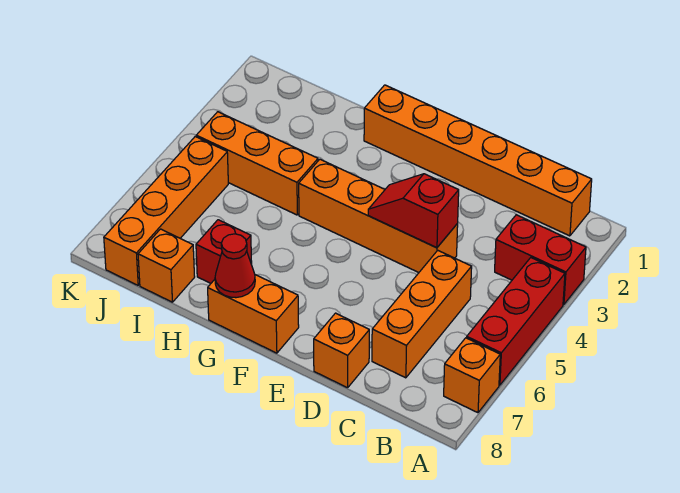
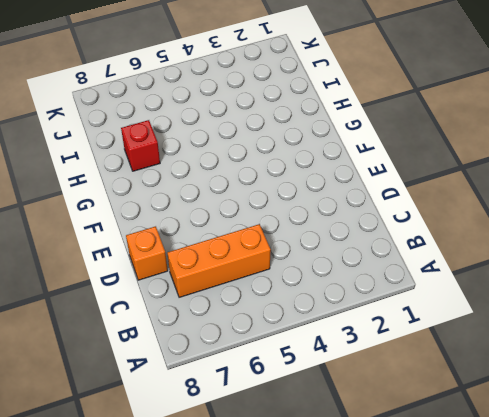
none -> red brick A3:B3 level 1
none -> red brick A4:A6 level 1
none -> orange brick A7 level 1

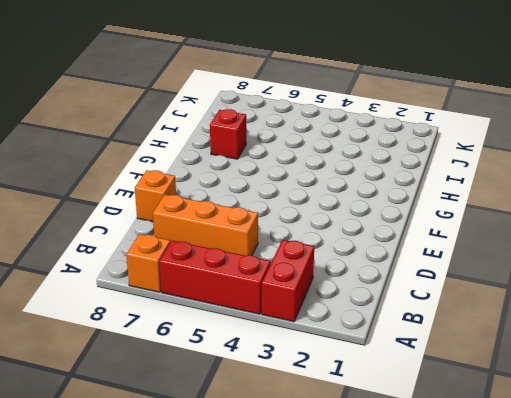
none -> orange brick B1:G1 level 1
none -> orange brick D4:G4 level 1
none -> orange brick F8:G8 level 1

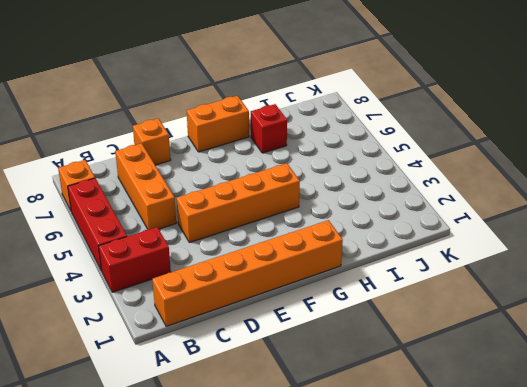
none -> orange brick H4:J4 level 1
none -> orange brick I8 level 1
none -> orange brick J5:J8 level 1

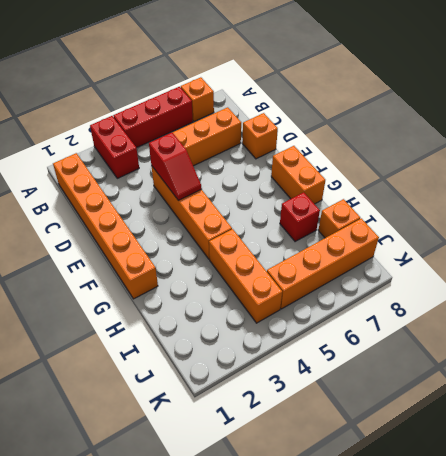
none -> red cone G8 level 2

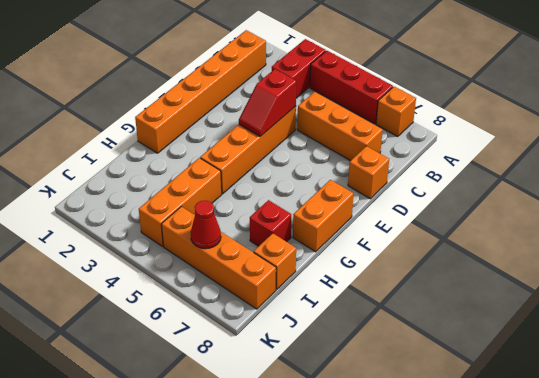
red cone J6 level 2 -> red cone G8 level 2

